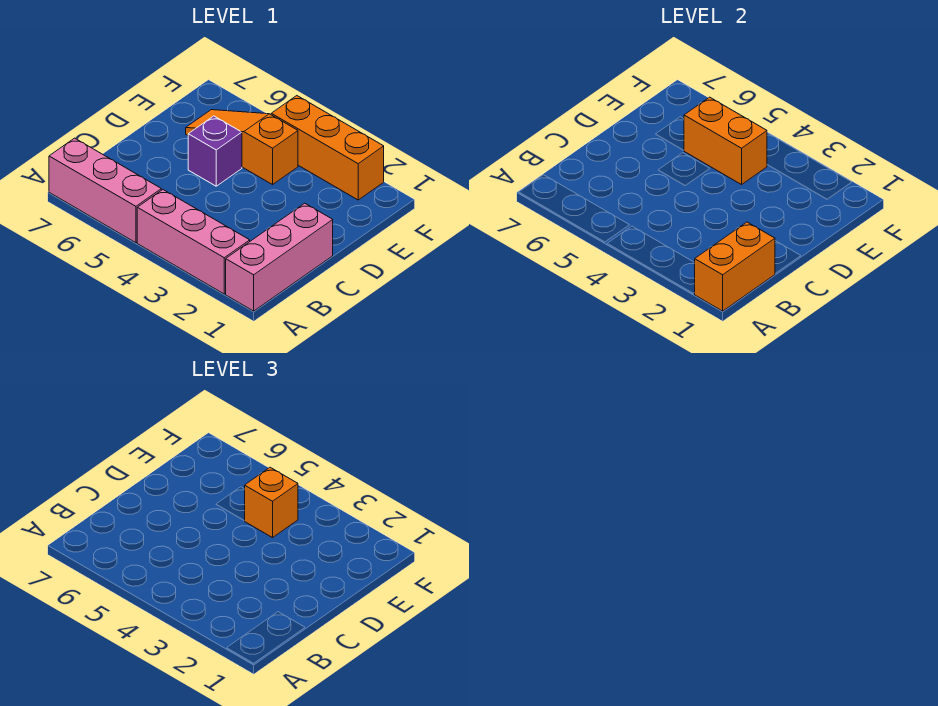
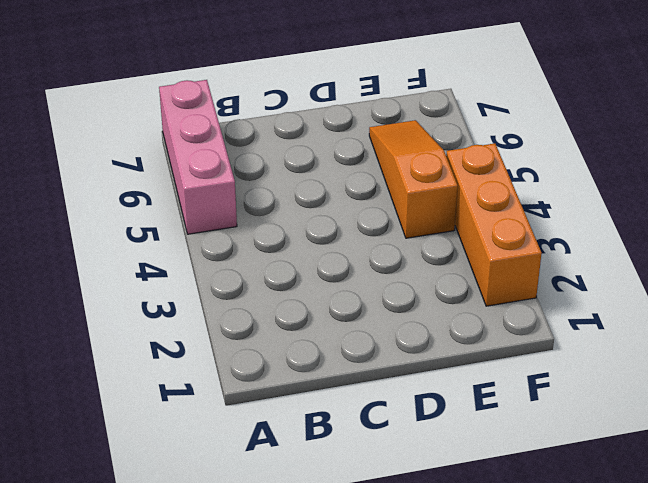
none -> pink brick A1:C1 level 1
none -> pink brick A2:A4 level 1

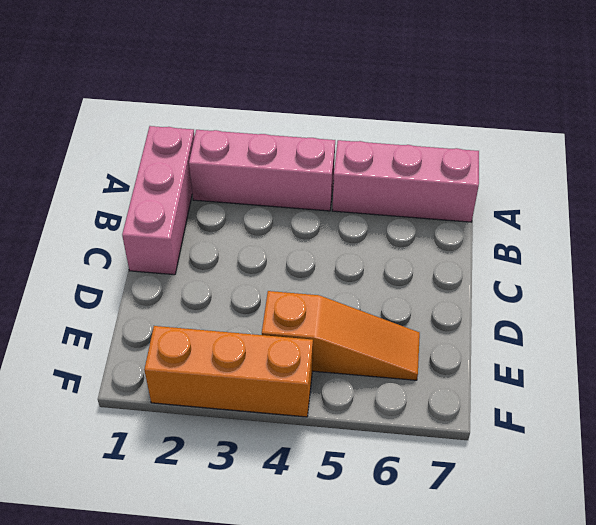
none -> purple brick D5 level 1
none -> orange brick A1:B1 level 2

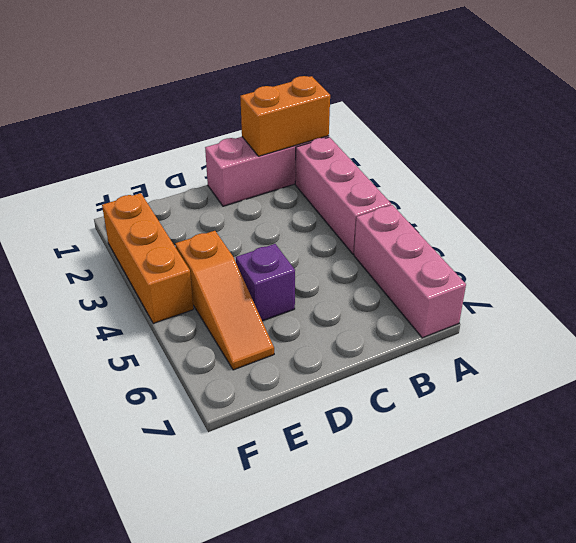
none -> orange brick E4:E5 level 2
none -> orange brick E4 level 3

